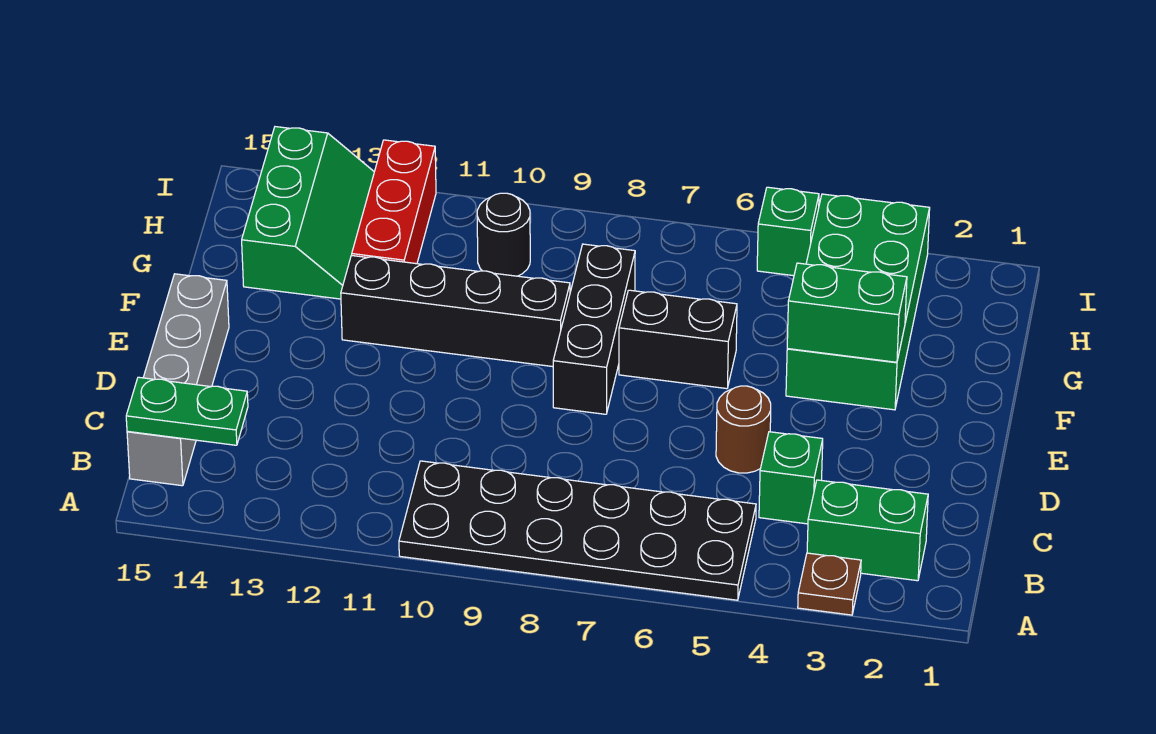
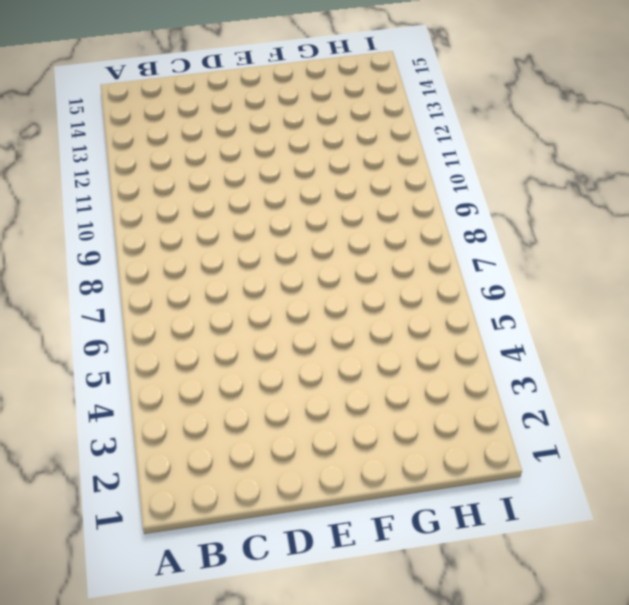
none -> brown plate A3 level 1
none -> black plate A5:B10 level 1
none -> green brick B2:B3 level 1

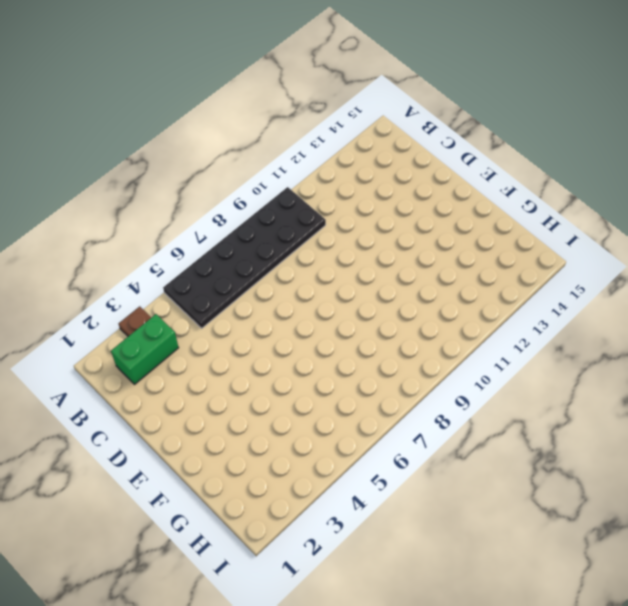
none -> grey brick B15:E15 level 1
none -> green brick C4 level 1
none -> brown round brick D5 level 1

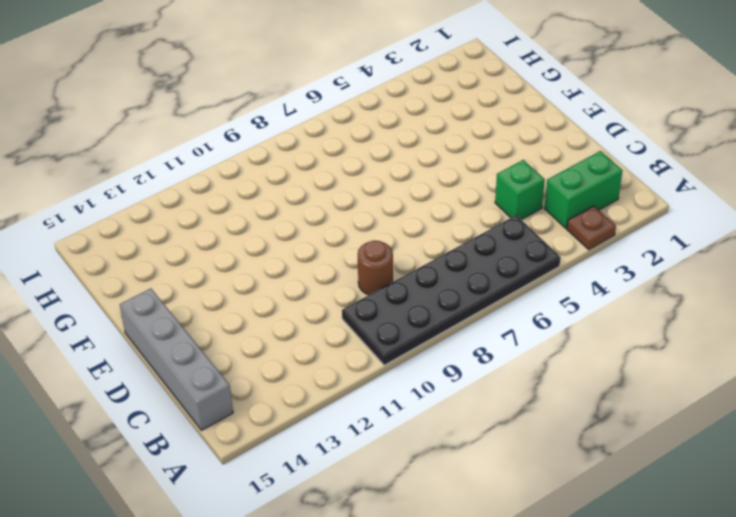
brown round brick C9 level 1 -> brown round brick D5 level 1
none -> black brick E8:G8 level 1
none -> green brick F3:I4 level 1
none -> black brick F6:F7 level 1

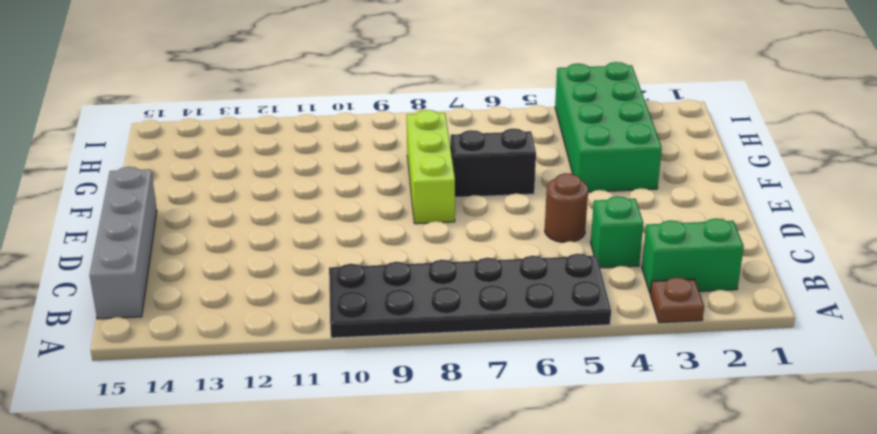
lime brick E8:G8 level 1 -> black brick E8:G8 level 1
none -> black brick F9:F12 level 1
none -> red brick G12:I12 level 1
none -> green slope G13:I14 level 1 top 14

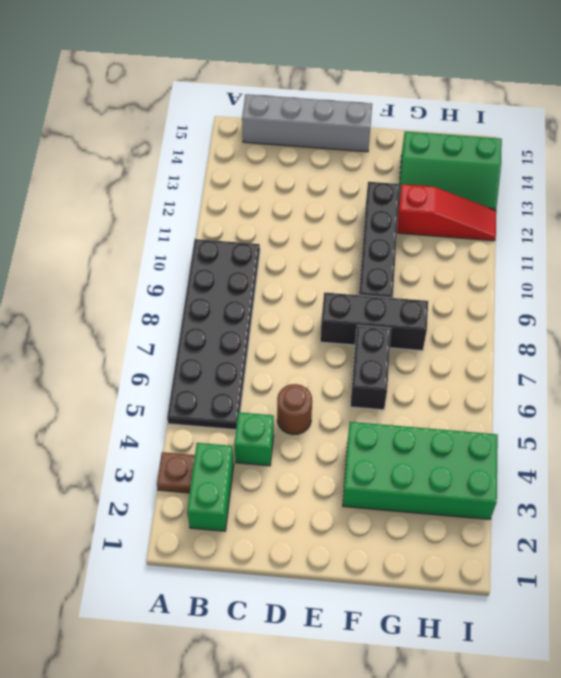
red slope G12:I12 level 1 top G -> red brick G12:I12 level 1
none -> black round brick H10 level 1
none -> green brick I5 level 1
none -> green plate B14:B15 level 2

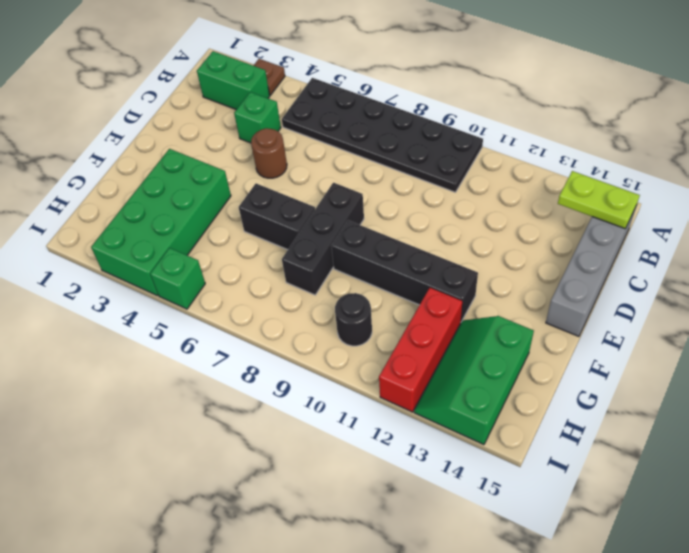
lime plate B14:B15 level 2 -> green plate B14:B15 level 2
none -> green brick F3:F4 level 2

